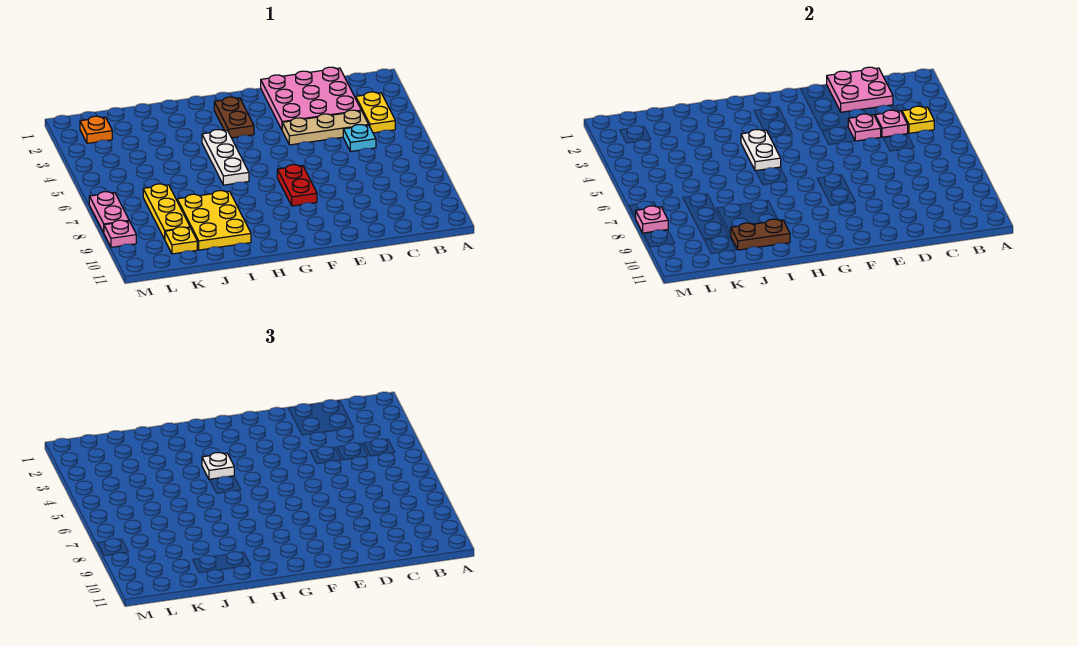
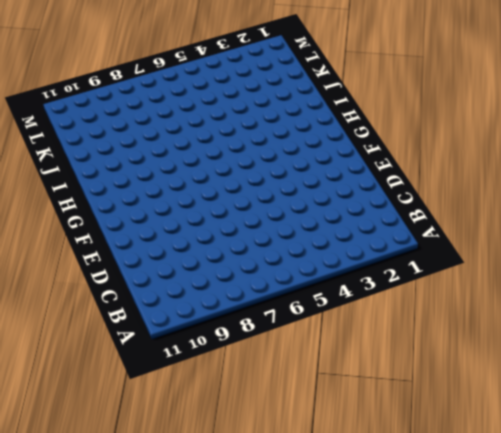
none -> yellow plate B3:B4 level 1
none -> pink plate C1:E3 level 1
none -> tan plate C4:E4 level 1

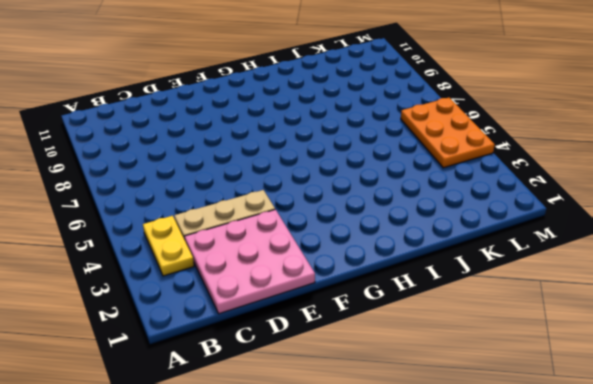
orange plate L4:M6 level 1 -> none
none -> cyan plate C5 level 1
none -> red plate F7:F8 level 1
none -> brown plate G2:G3 level 1

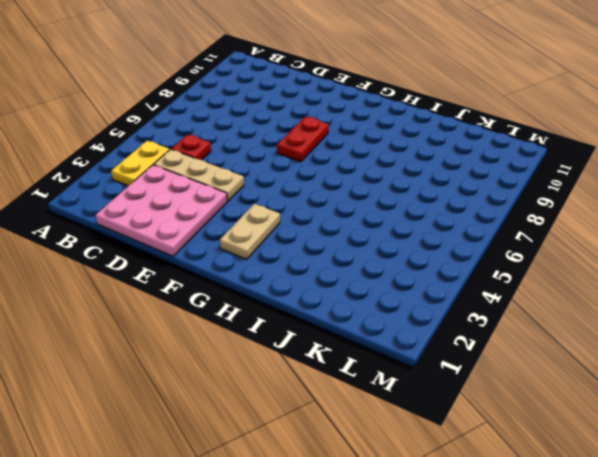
red plate C5 level 1 -> cyan plate C5 level 1
tan plate G2:G3 level 1 -> brown plate G2:G3 level 1
none -> white plate H4:H6 level 1
none -> yellow plate I8:J10 level 1
none -> yellow plate K7:K9 level 1

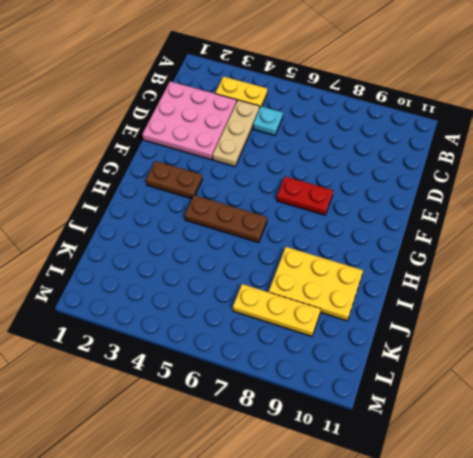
brown plate H4:H6 level 1 -> white plate H4:H6 level 1
none -> yellow plate K10 level 1
none -> orange plate L2 level 1
none -> pink plate M7:M8 level 1

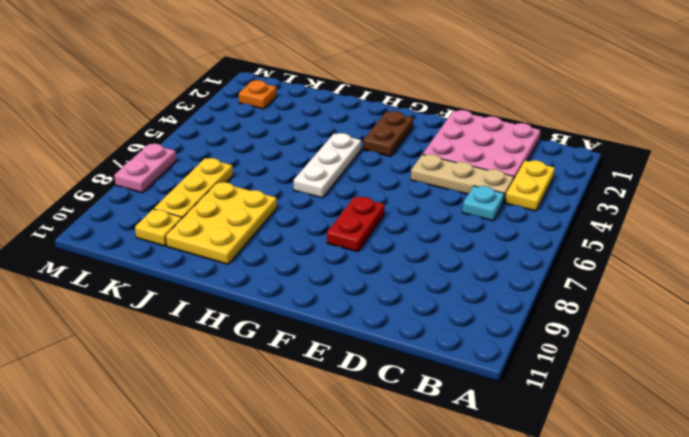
none -> pink plate M9 level 1
none -> yellow plate B4 level 2
none -> pink plate C1:D2 level 2

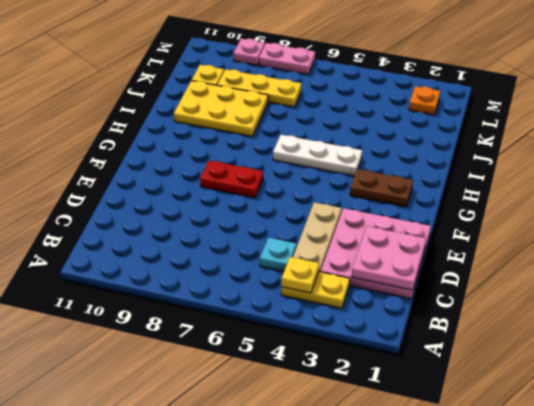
none -> pink plate C4 level 2
none -> pink plate D4 level 2
none -> white plate H4:H5 level 2

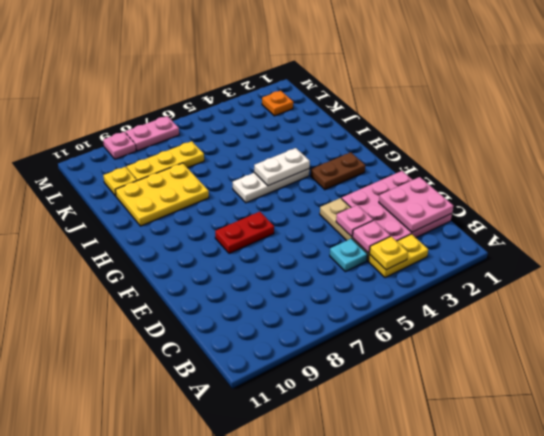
none -> brown plate I10:J10 level 2
none -> pink plate M8 level 2
none -> white plate H4 level 3

